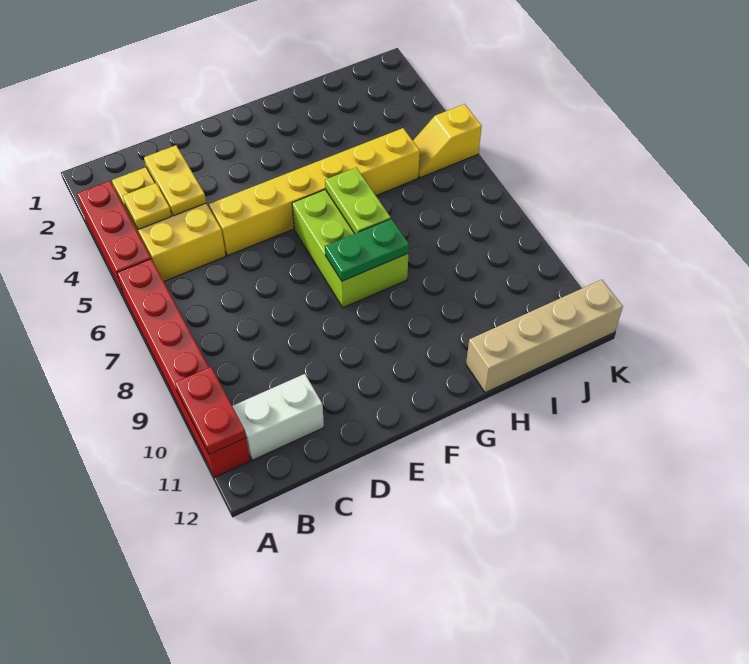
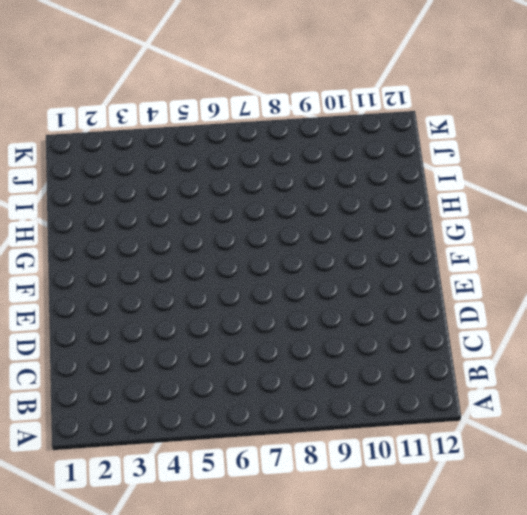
none -> red brick A3:A5 level 1
none -> red brick A6:A11 level 1
none -> yellow brick B3:C5 level 1

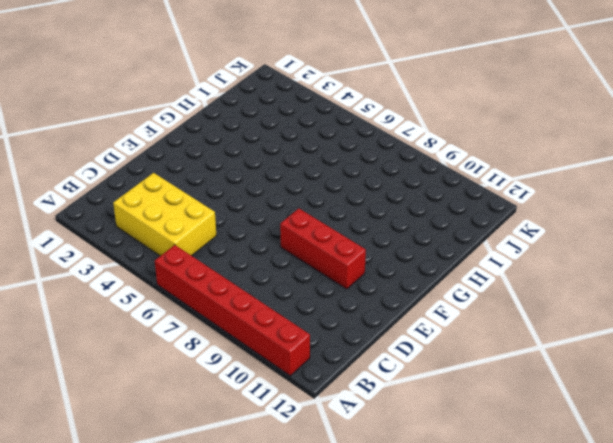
red brick E8:E10 level 1 -> red brick A3:A5 level 1
none -> white brick B11:C11 level 1
none -> yellow brick D5:I5 level 1
none -> lime brick F6:G8 level 1

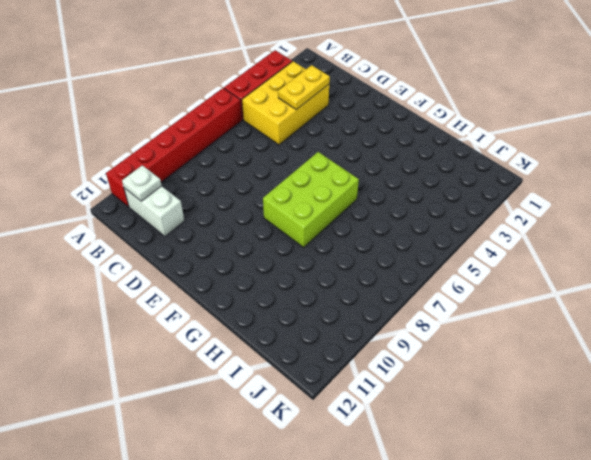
white plate B11 level 2 -> none
none -> yellow brick D5:I5 level 1
none -> tan brick H12:K12 level 1
none -> yellow slope J5:K5 level 1 top K

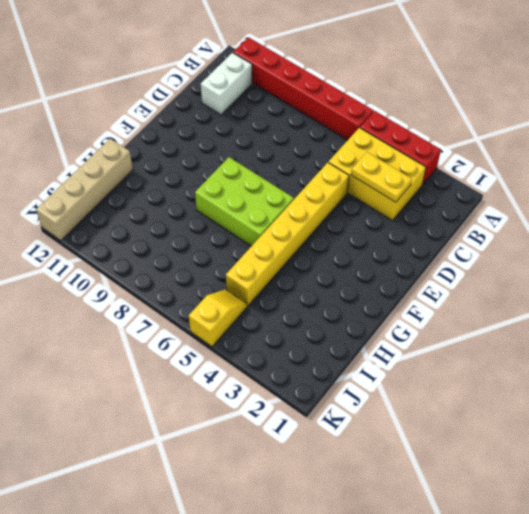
none -> red plate A10:A11 level 2
none -> yellow plate B4 level 2
none -> green plate F8:G8 level 2

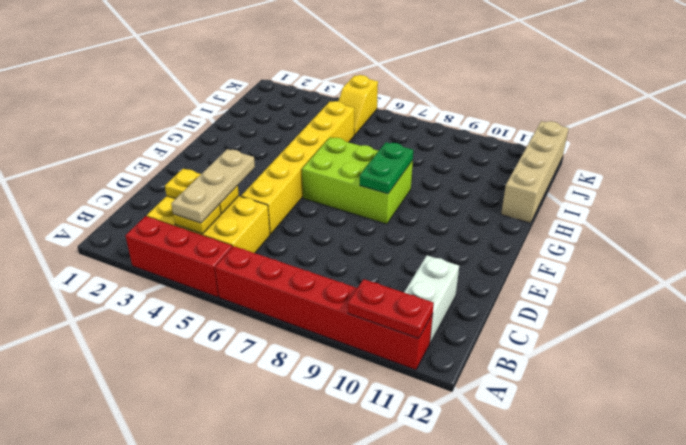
tan plate B4:D4 level 3 -> none
none -> lime plate G6:G7 level 2

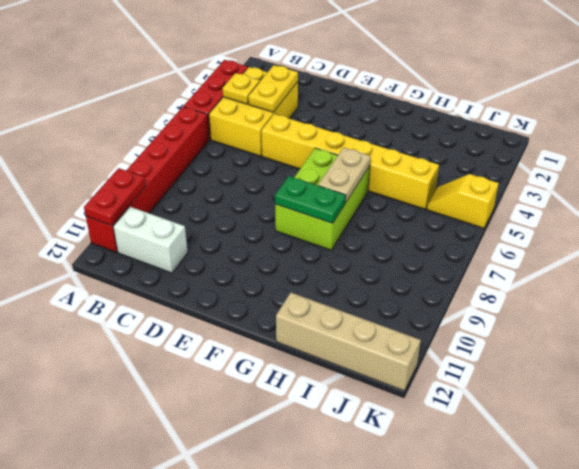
tan plate G6:G7 level 2 -> lime plate G6:G7 level 2

